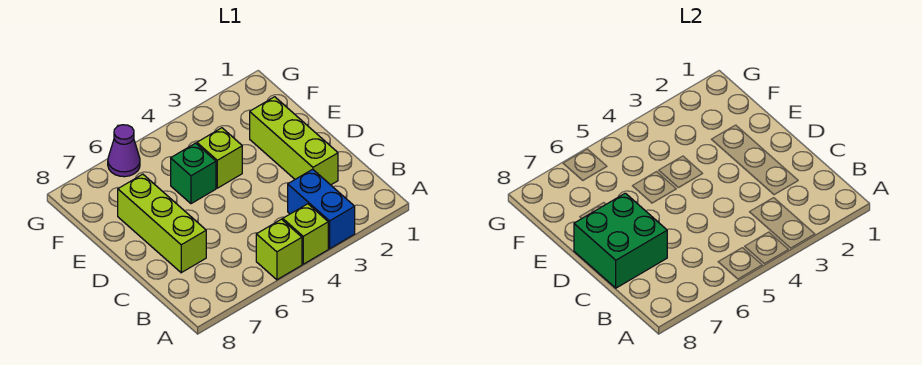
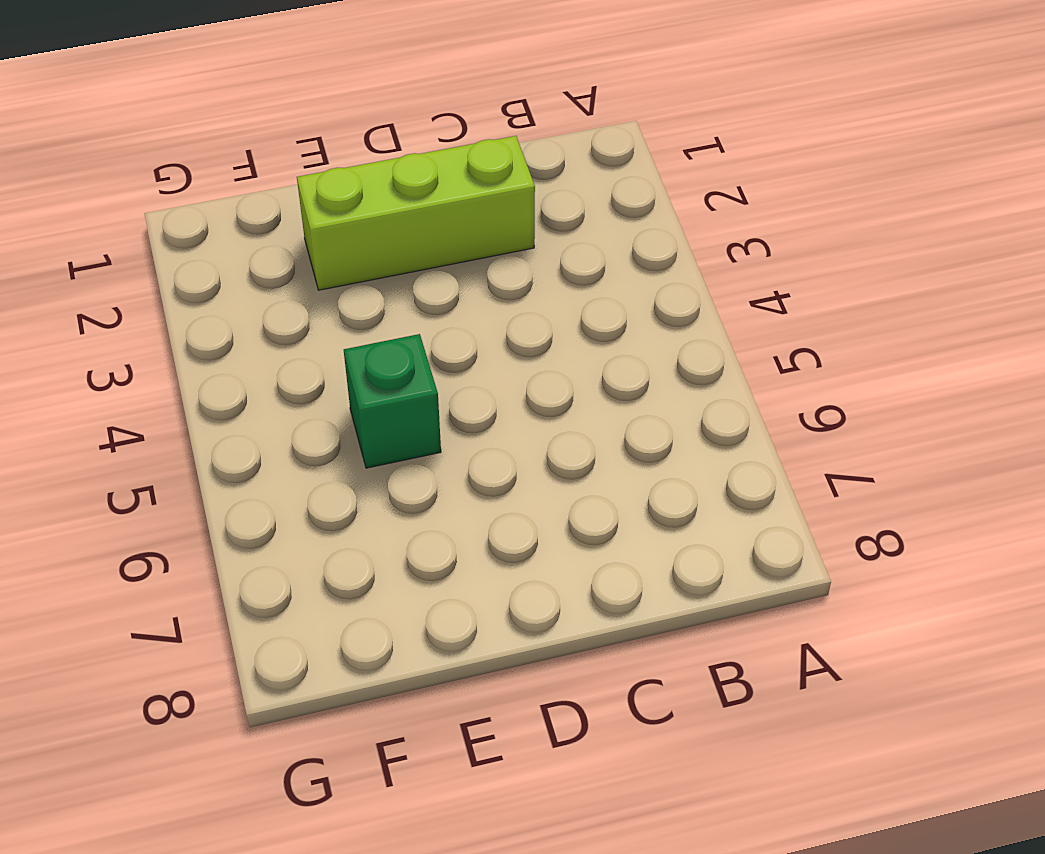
none -> blue brick A3:B3 level 1
none -> lime brick A4 level 1

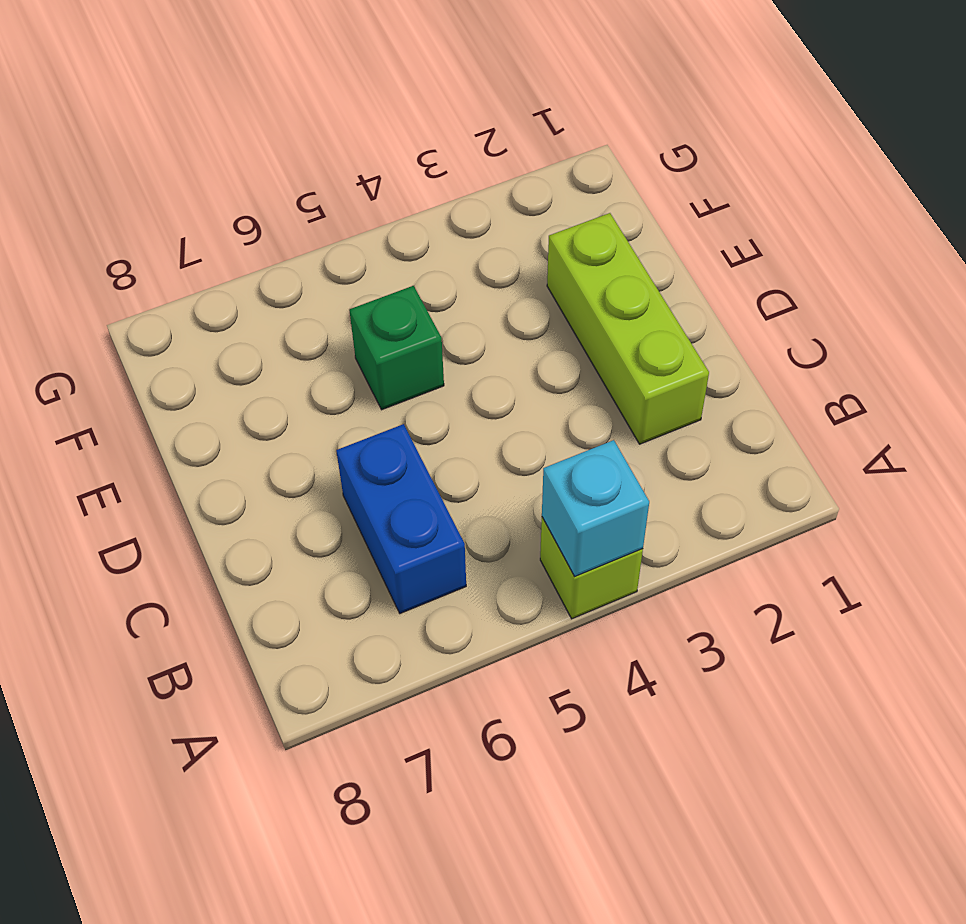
cyan brick A4 level 2 -> none
blue brick B6:C6 level 1 -> blue brick A3:B3 level 1
none -> lime brick A5 level 1
none -> lime brick C7:E7 level 1

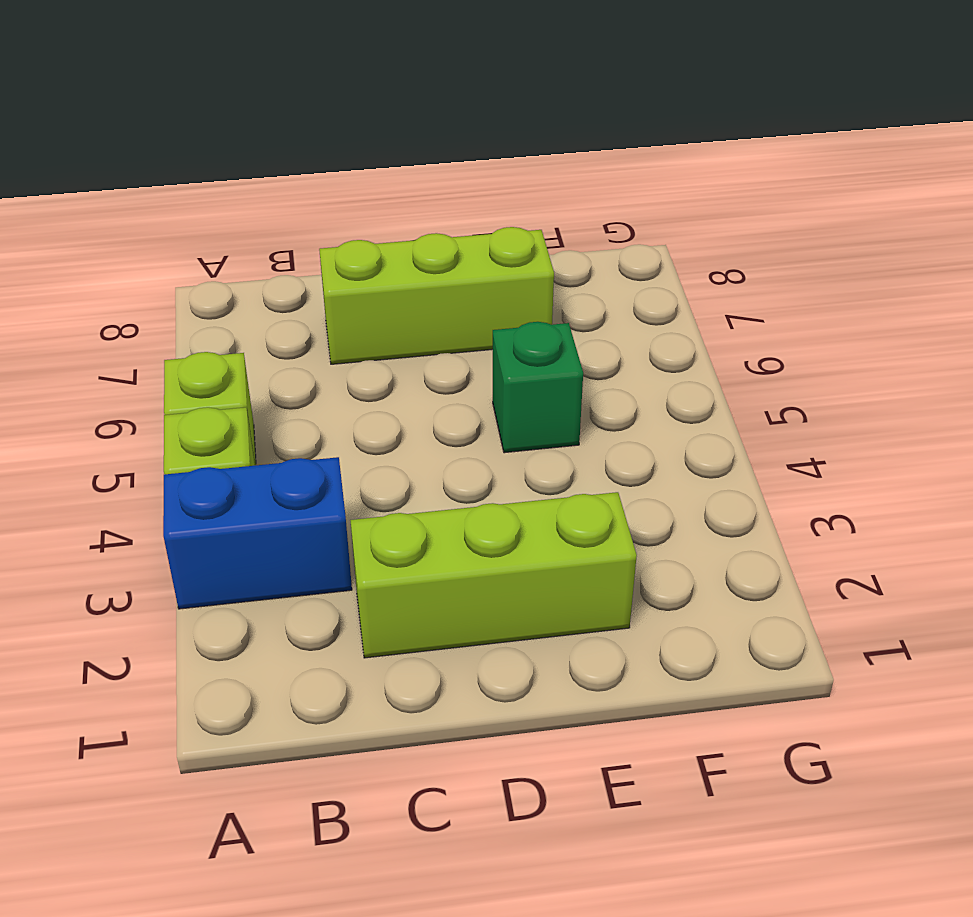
none -> lime brick E4 level 1
none -> purple cone G6 level 1

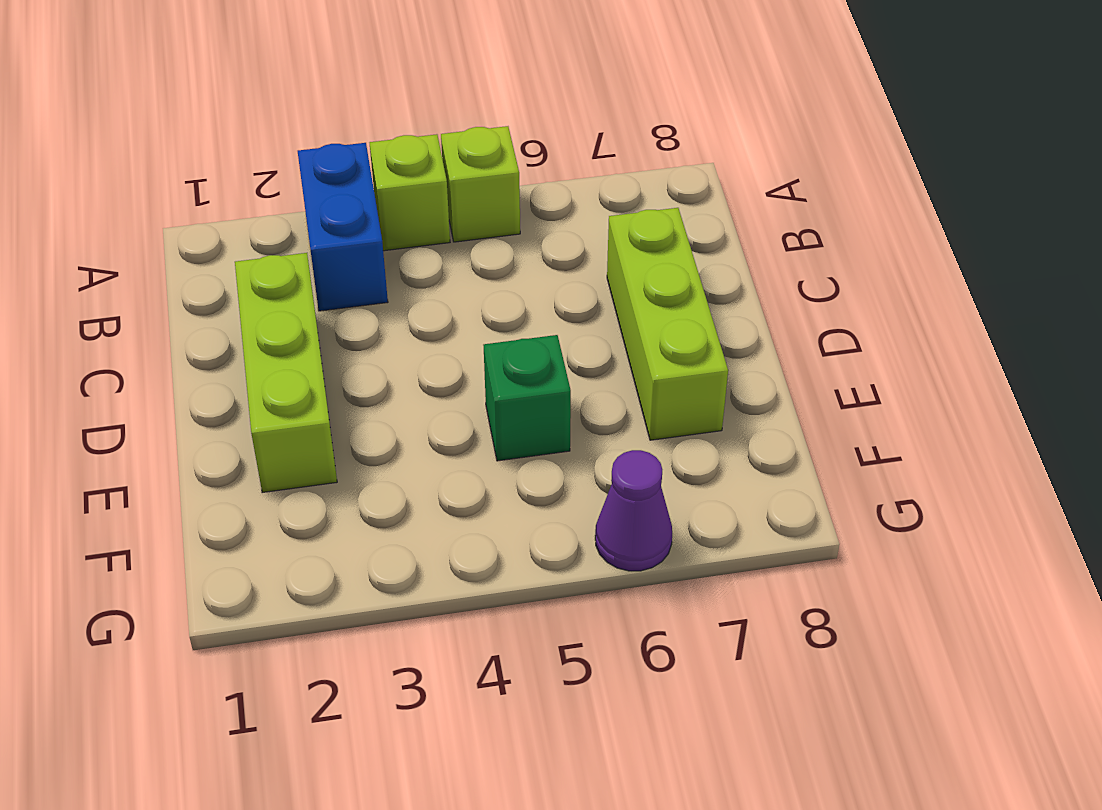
none -> lime brick E4 level 1
none -> green brick C7:D8 level 2

